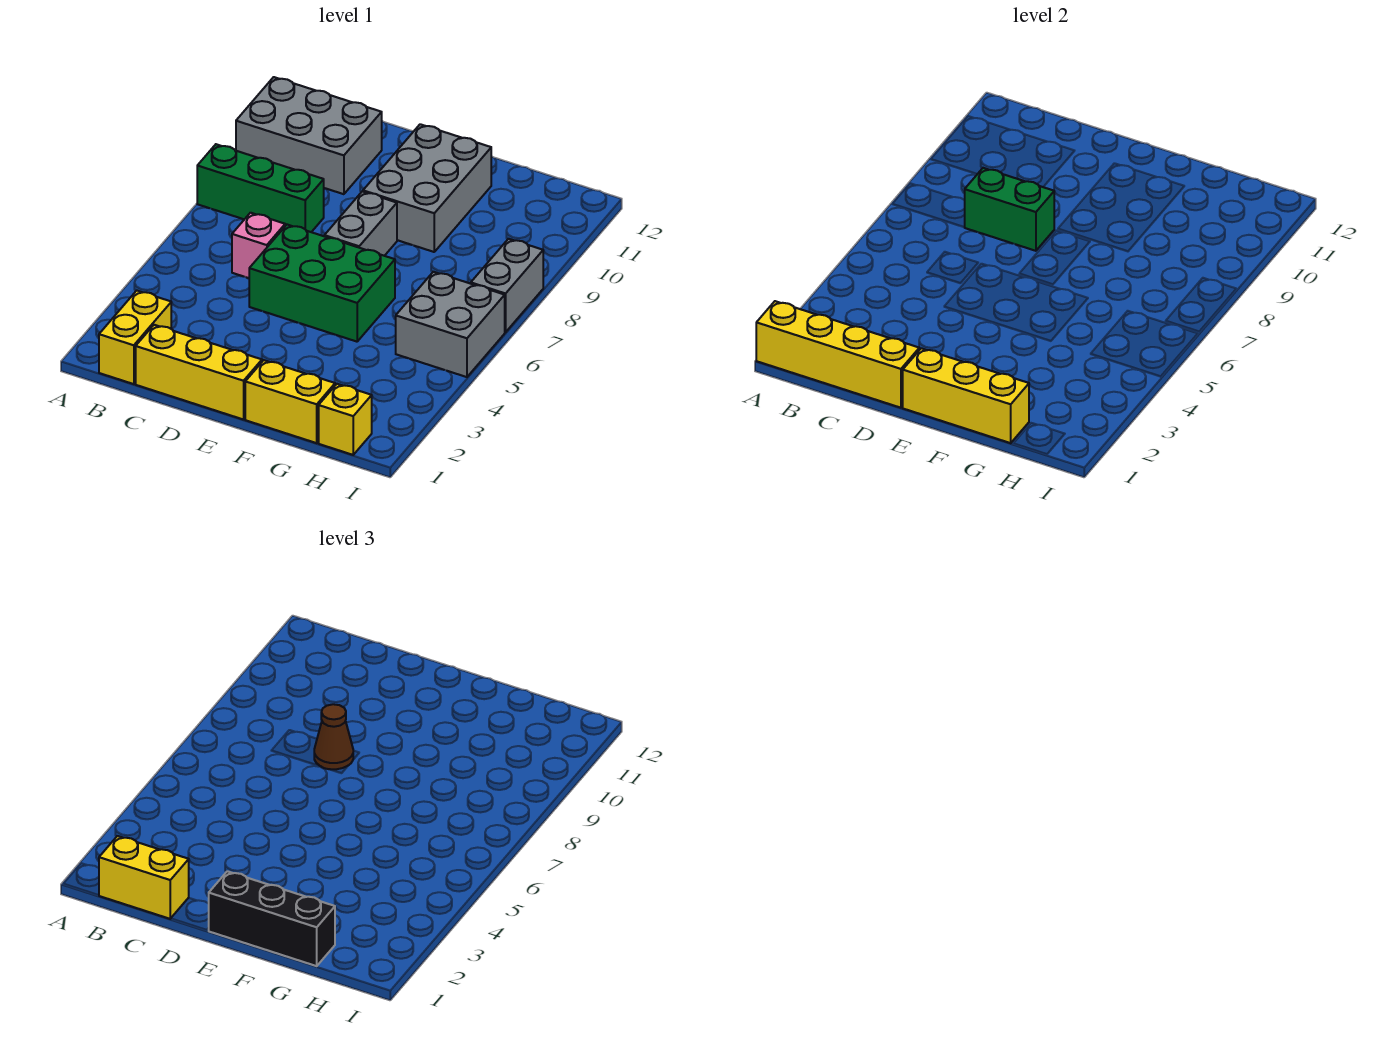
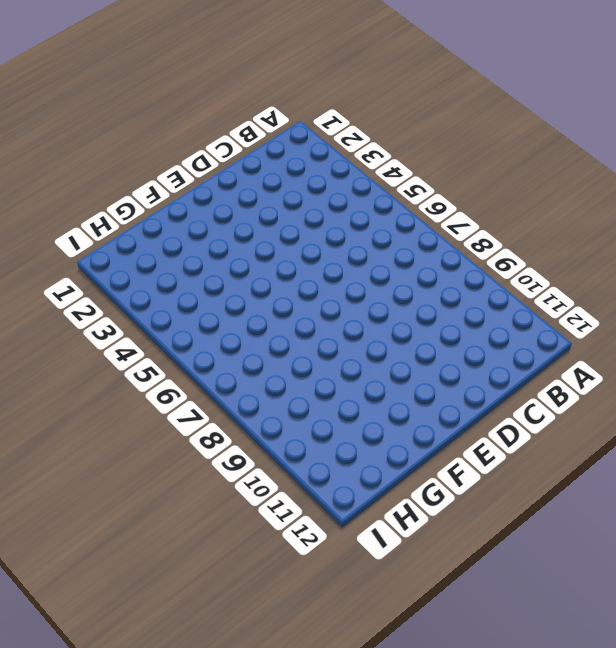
none -> green brick A8:C8 level 1
none -> grey brick A10:C11 level 1
none -> yellow brick B1:B2 level 1

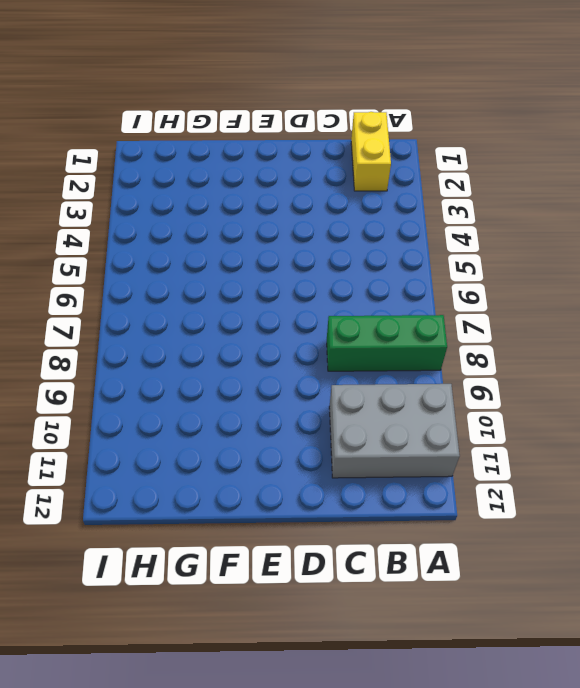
none -> yellow brick C1:E1 level 1
none -> pink brick C6 level 1
none -> green brick D5:F6 level 1

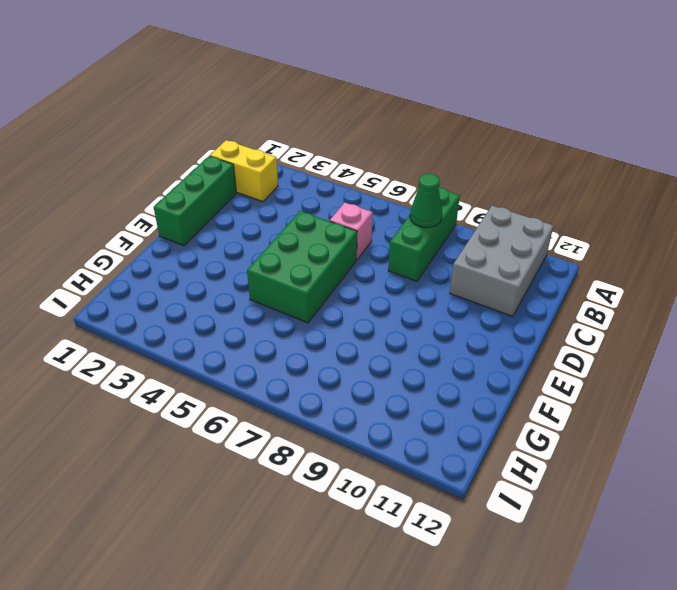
green cone B8 level 2 -> none
green brick C1:E1 level 1 -> yellow brick C1:E1 level 1
none -> grey brick E7:E8 level 1
none -> grey brick E9:F11 level 1
none -> yellow brick F1:G1 level 1

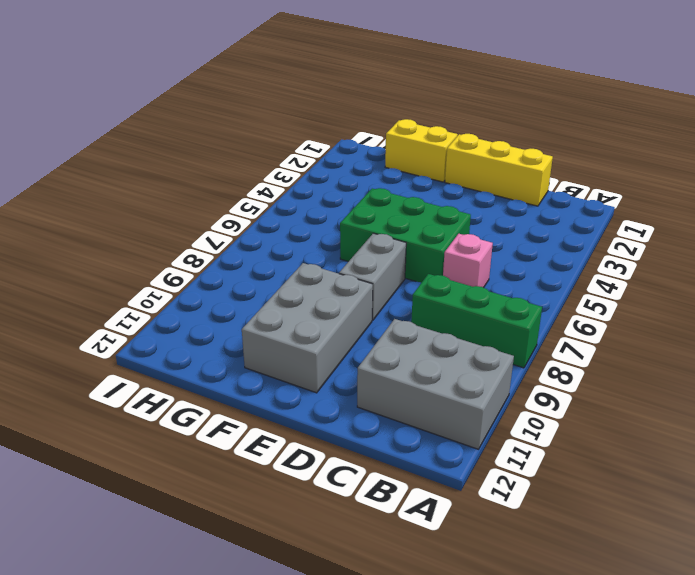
none -> yellow brick B1:B2 level 1
none -> yellow brick H1 level 1
none -> grey brick H5:I6 level 1

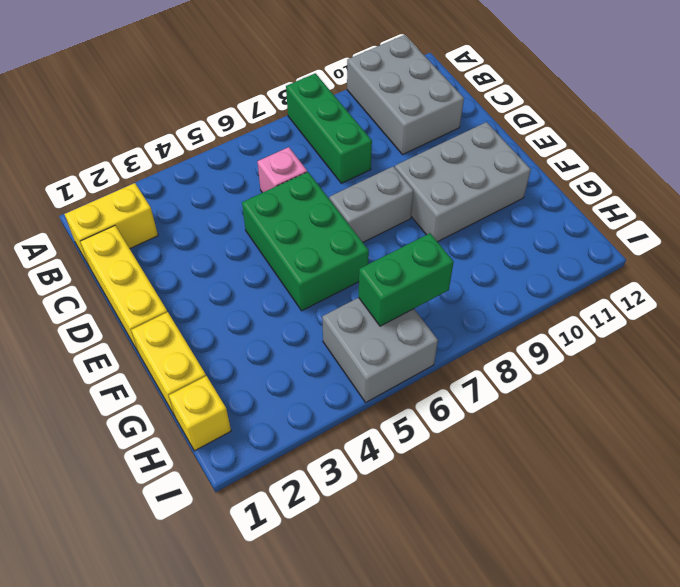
green brick H6:H7 level 2 -> green brick C8:D8 level 2
none -> grey brick I7:I8 level 1
none -> yellow brick A1:D1 level 2
none -> yellow brick E1:G1 level 2

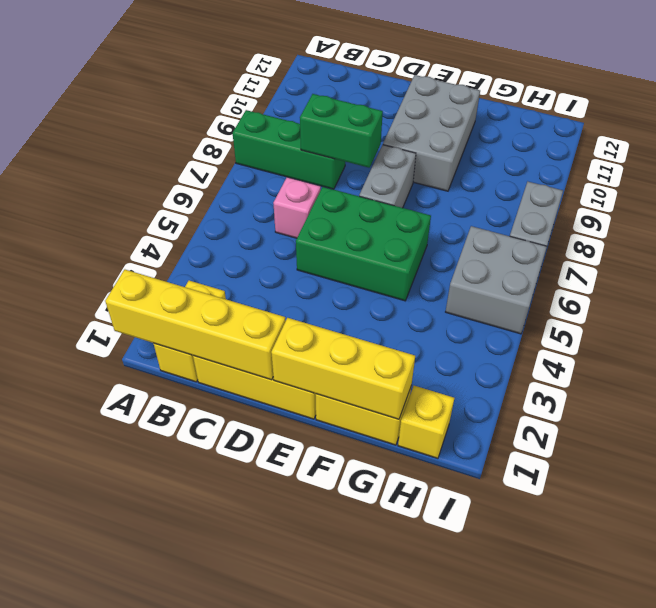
none -> grey brick A10:C11 level 1
none -> yellow brick B1:C1 level 3
none -> brown cone D8 level 3

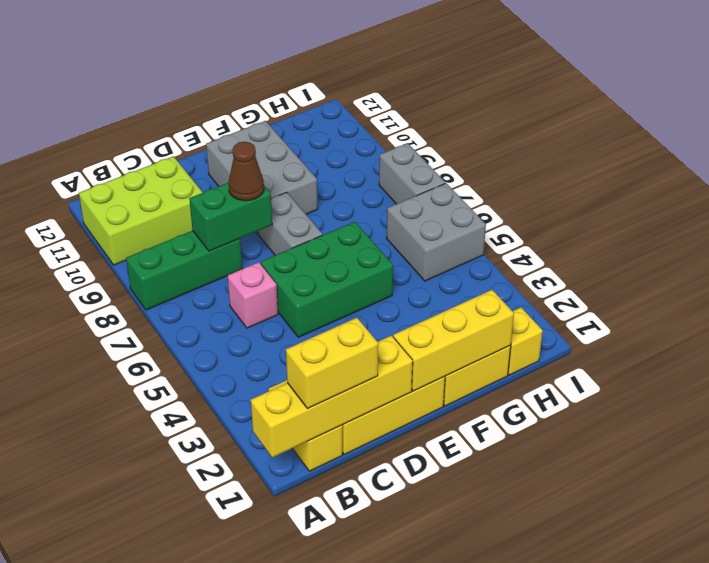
lime brick A10:C11 level 1 -> grey brick A10:C11 level 1
none -> black brick E1:G1 level 3

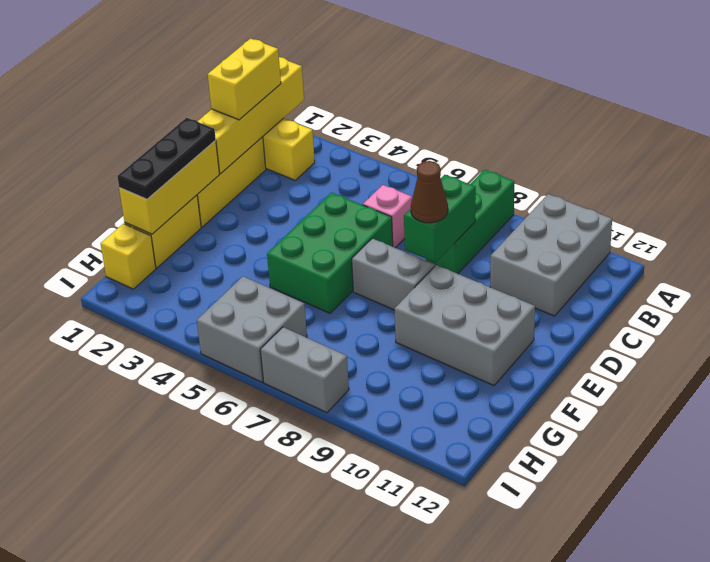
black plate E1:G1 level 3 -> black brick E1:G1 level 3

